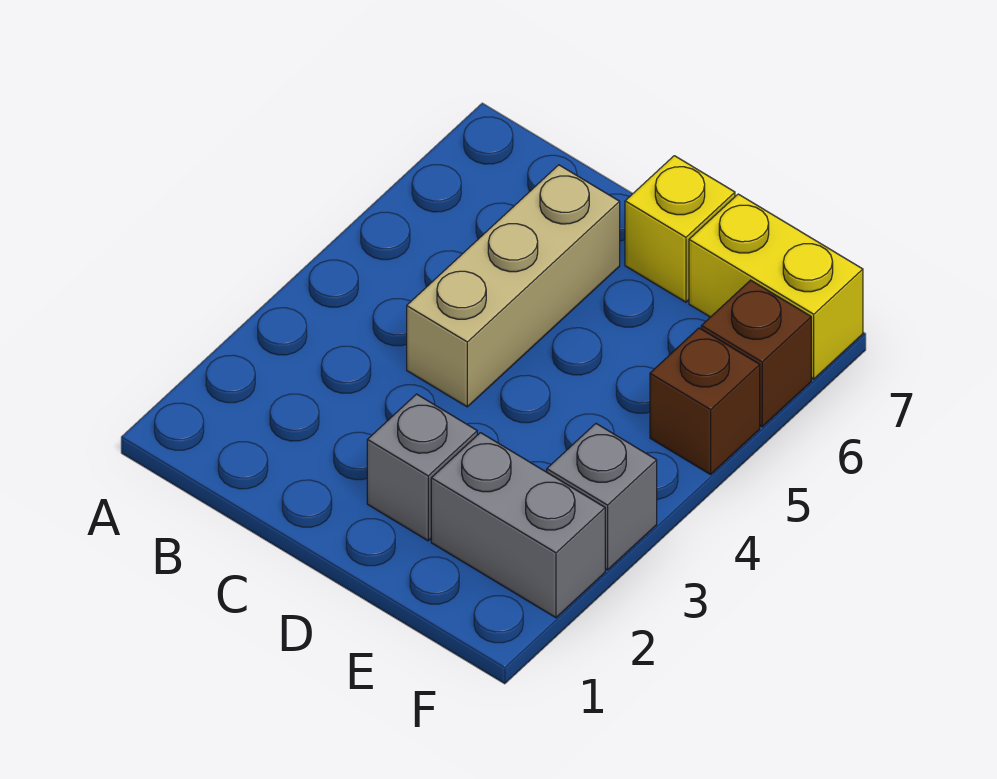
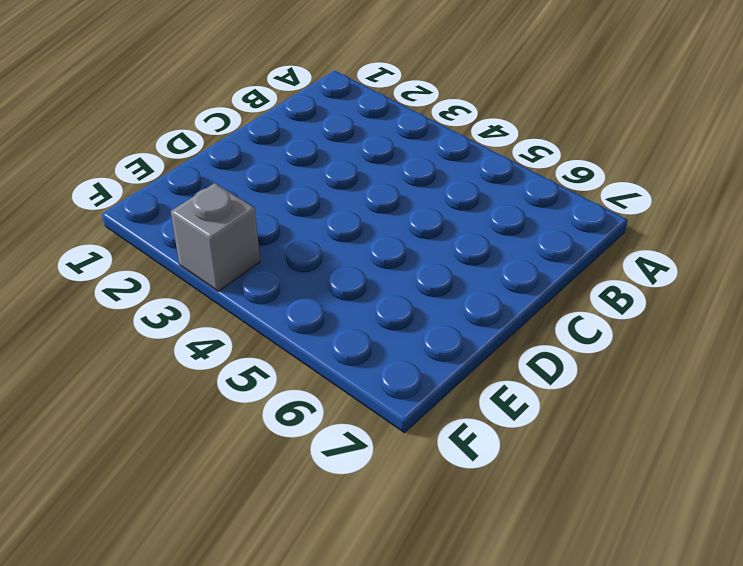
none -> tan brick C4:C6 level 1
none -> grey brick D2 level 1

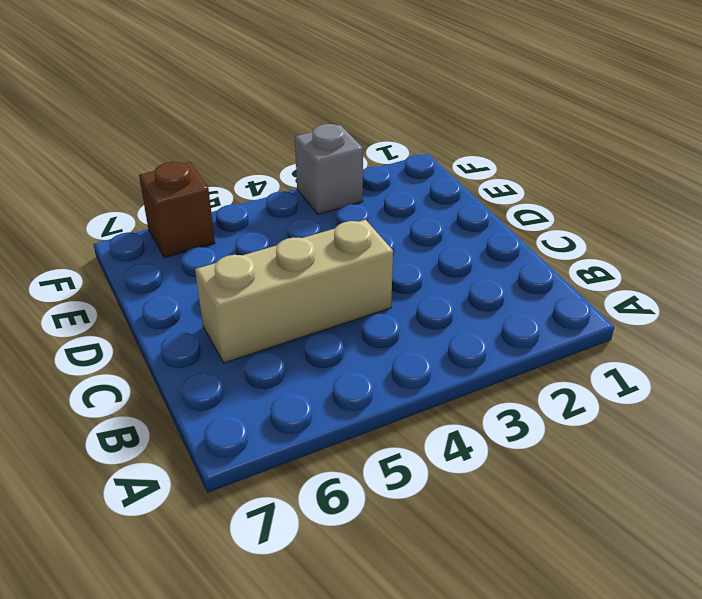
none -> grey brick D2 level 1
none -> yellow brick D7 level 1

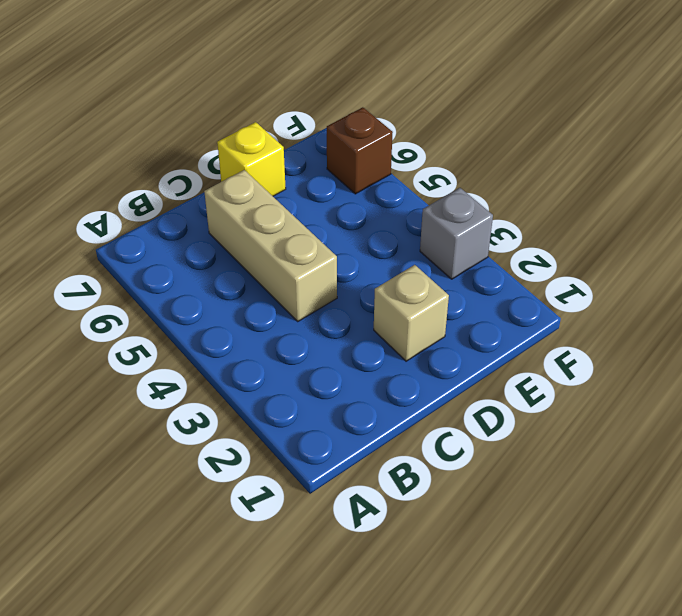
tan brick D2 level 1 -> grey brick D2 level 1
none -> grey brick E2:F2 level 1
none -> yellow brick E7:F7 level 1

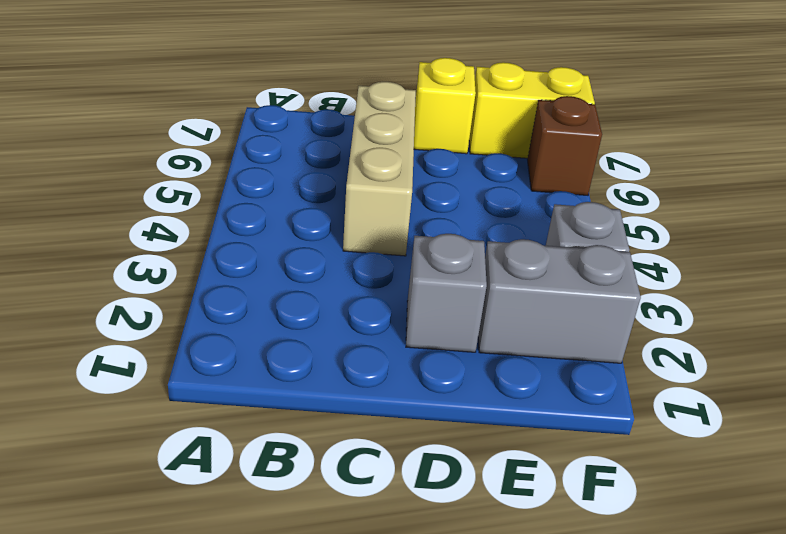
none -> brown brick F5 level 1

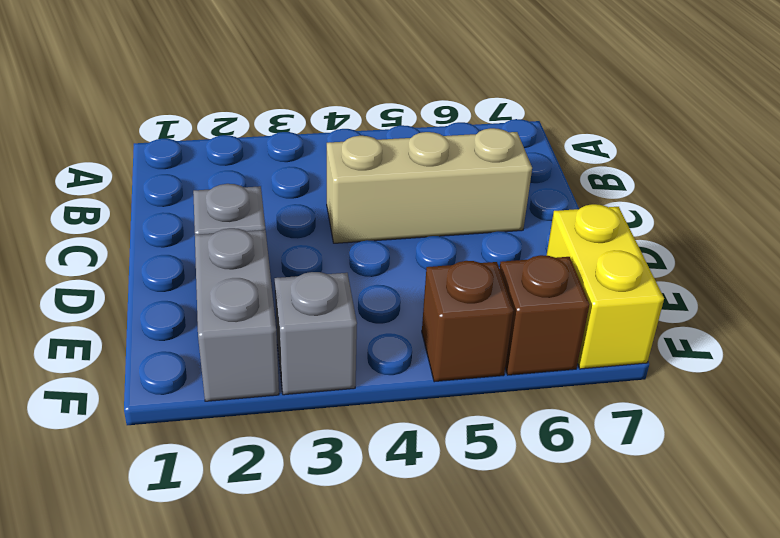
none -> yellow brick D7 level 1

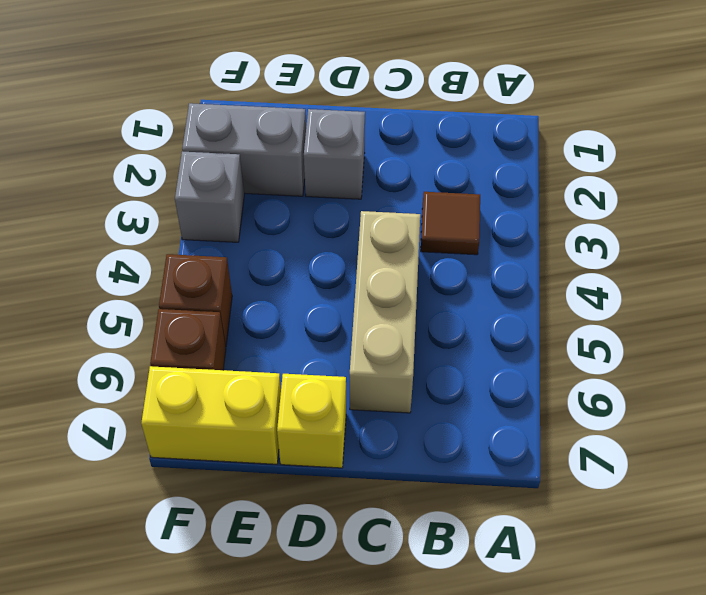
brown tile B3 level 1 -> none

